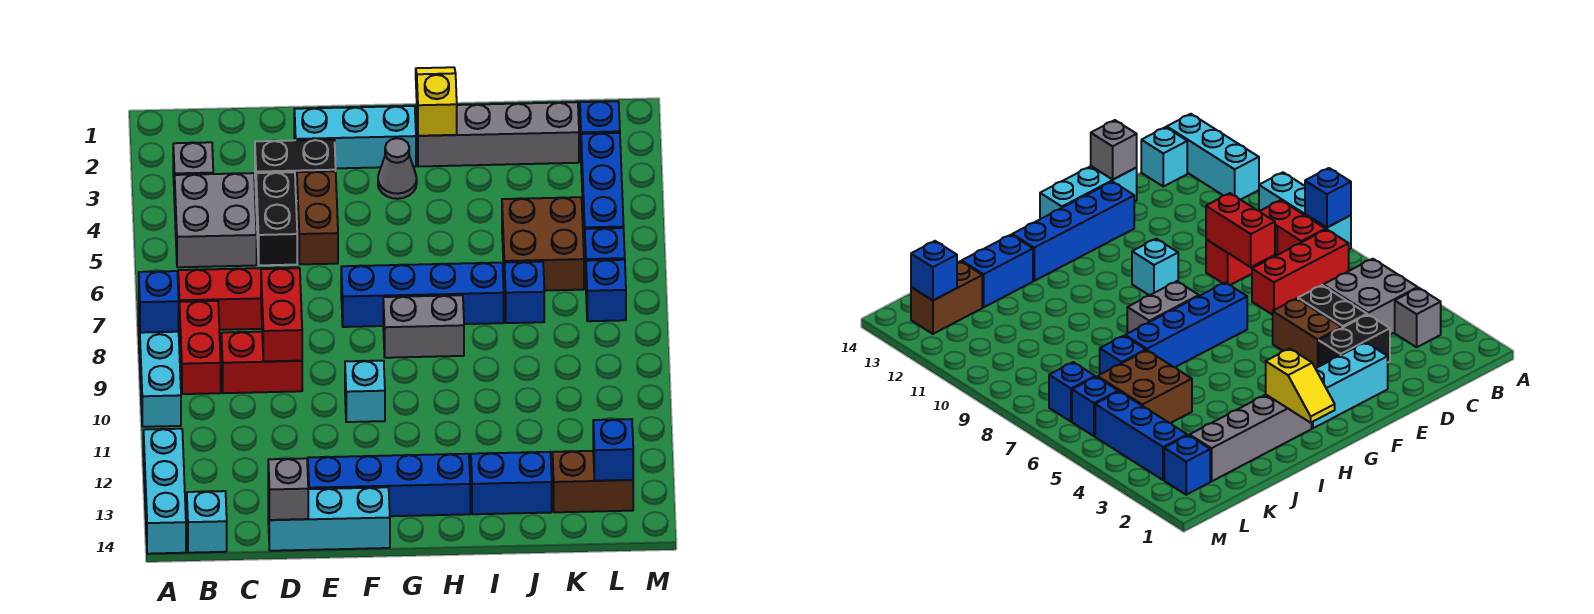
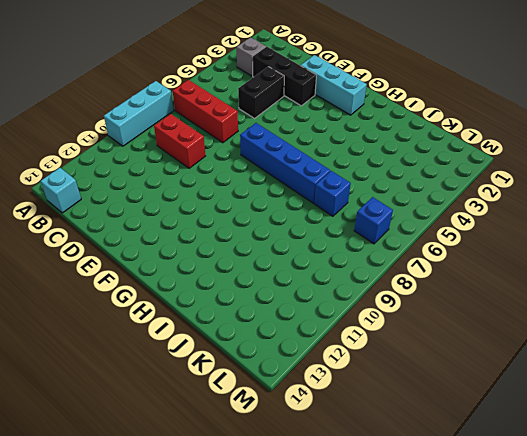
black brick C3:E3 level 1 -> black brick D3:E3 level 1
none -> cyan brick A12:A14 level 1
none -> grey brick B4:C5 level 1
none -> red brick B8:B9 level 1
none -> cyan brick D14:F14 level 1

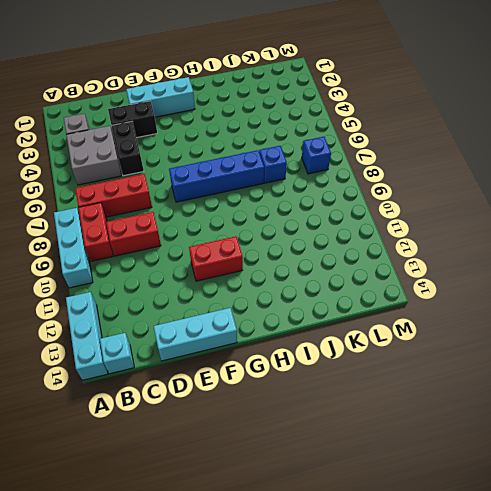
red brick F11:G11 level 1 -> red brick D8:D9 level 2
none -> brown brick E4:E5 level 1
none -> blue brick E13:H13 level 1
none -> cyan brick F10 level 1
none -> grey cone G3 level 1

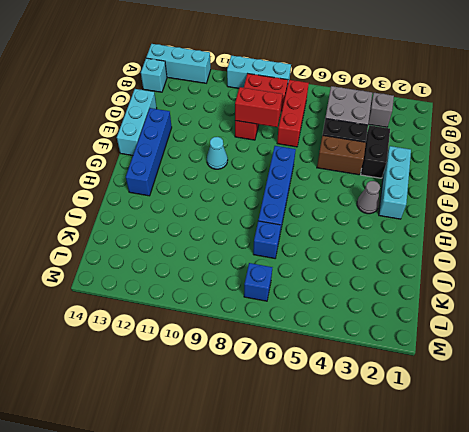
cyan cone F10 level 1 -> cyan brick F10 level 1
none -> grey brick G8:H8 level 1
none -> grey brick H2:K2 level 1
none -> blue brick I13:J13 level 1
none -> brown brick J5:K6 level 1

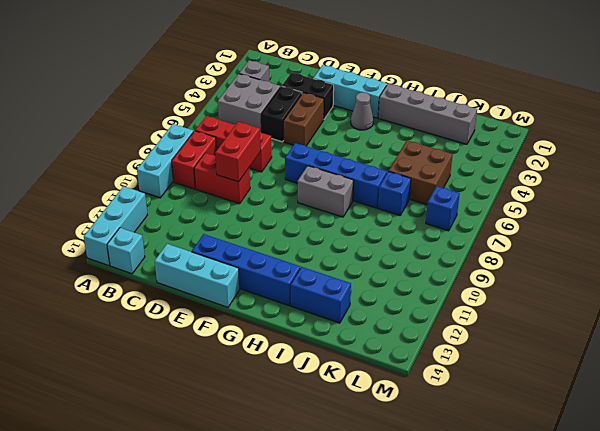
none -> cyan brick F10 level 1
none -> brown brick K13:L13 level 1
none -> blue brick L2 level 1
none -> blue brick L3:L5 level 1

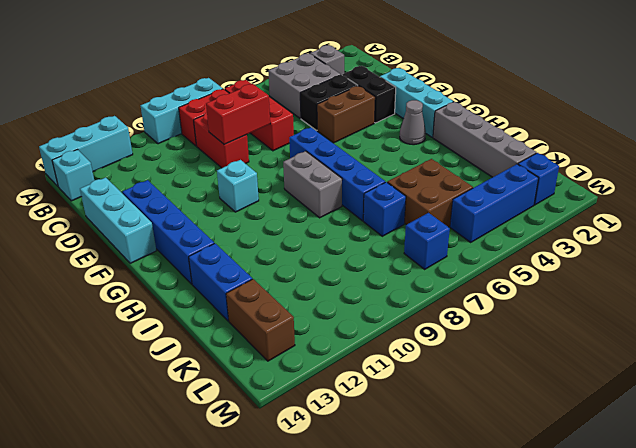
none -> blue brick L6 level 1
none -> blue brick A8 level 2
none -> grey brick D14 level 2
none -> yellow slope H1:H2 level 2 top 2

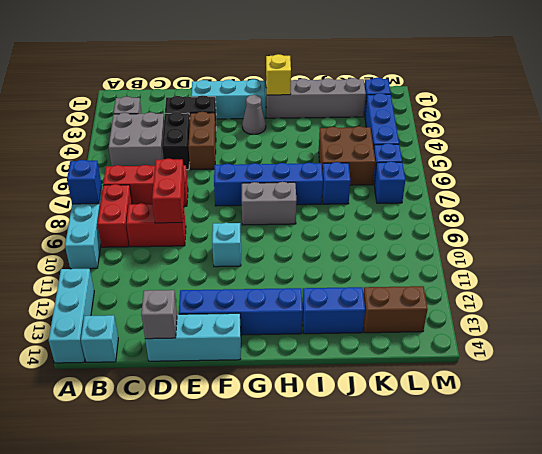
none -> blue brick L13 level 2

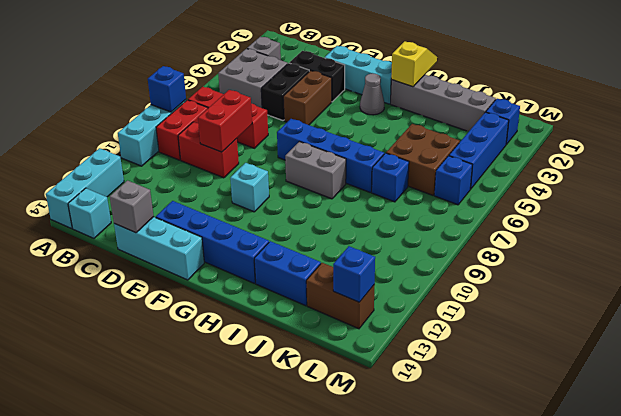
none -> blue brick L7 level 1

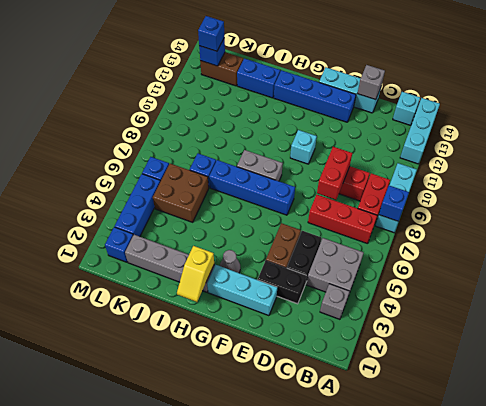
blue brick L13 level 3 -> blue brick L7 level 1

